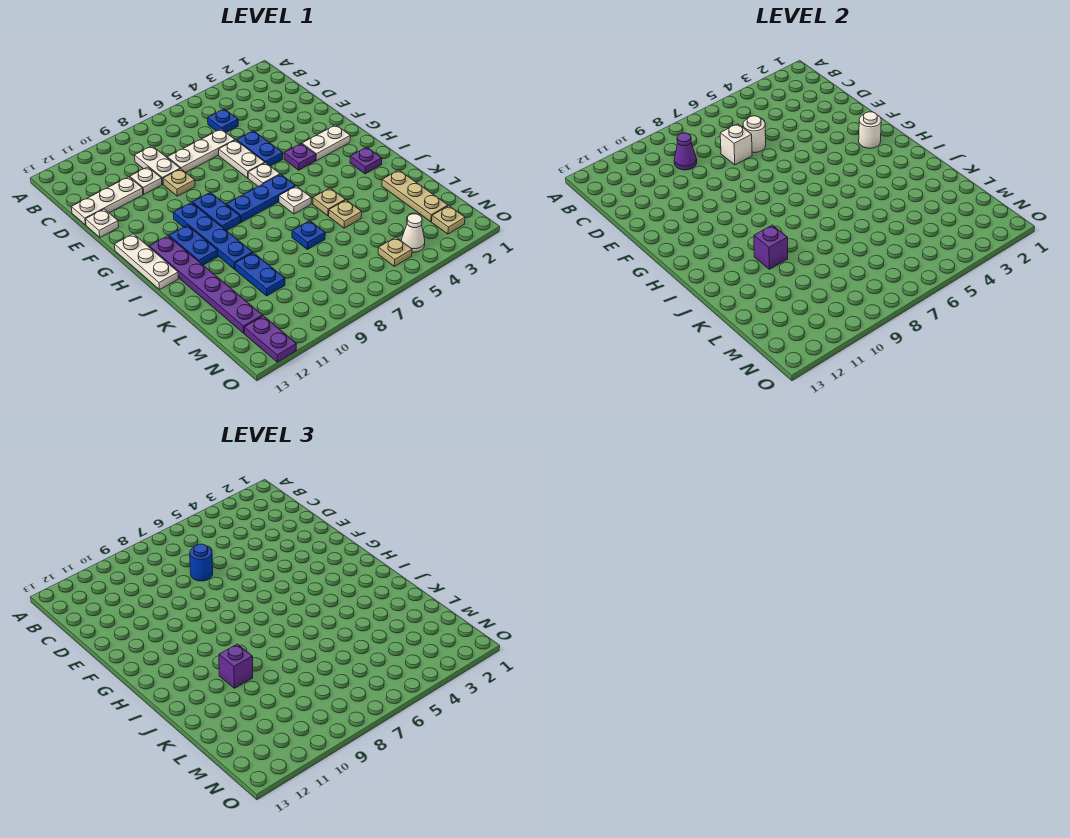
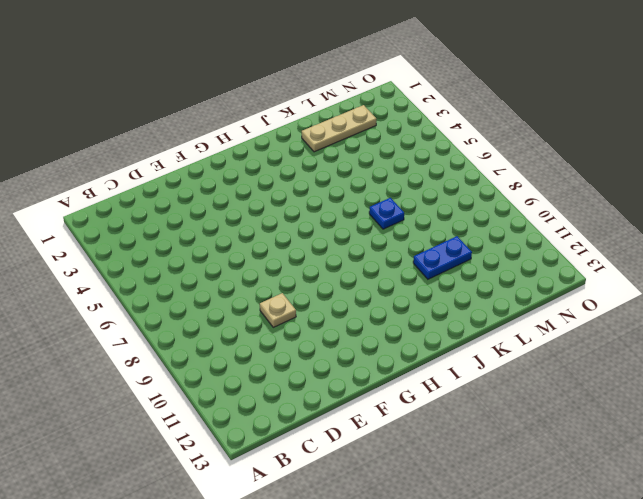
none -> blue plate C5 level 1
none -> white plate C9:D9 level 1
none -> white plate D6:D8 level 1
none -> white plate D10 level 1

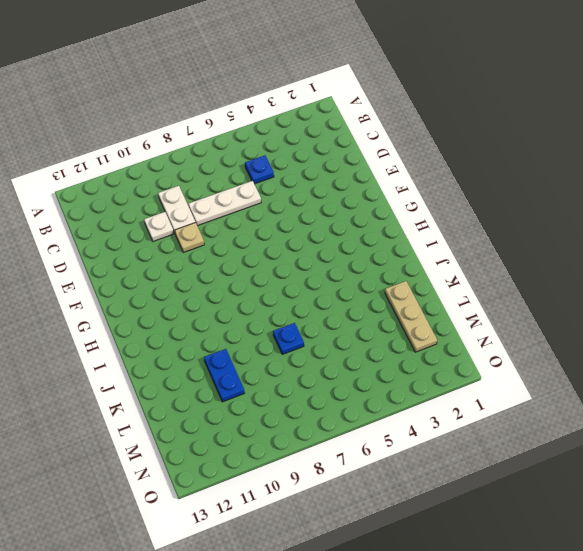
none -> white plate D11:D13 level 1
none -> blue plate E5:F5 level 1
none -> white plate E6:F6 level 1
none -> white plate E13 level 1

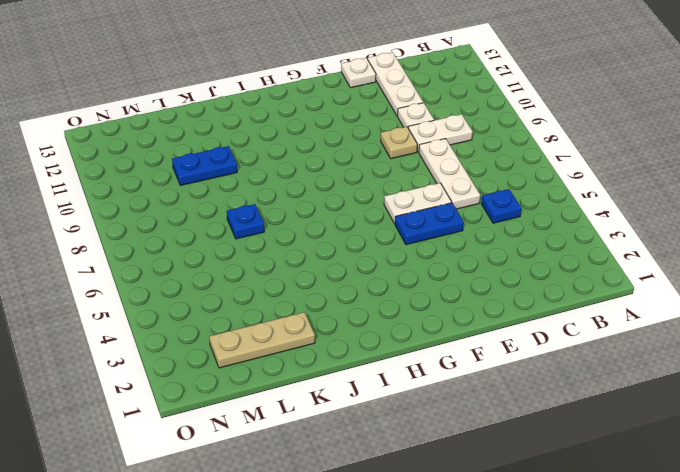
none -> white plate G2:G3 level 1
none -> purple plate G4 level 1
none -> white plate G6 level 1
none -> blue plate G9:H9 level 1

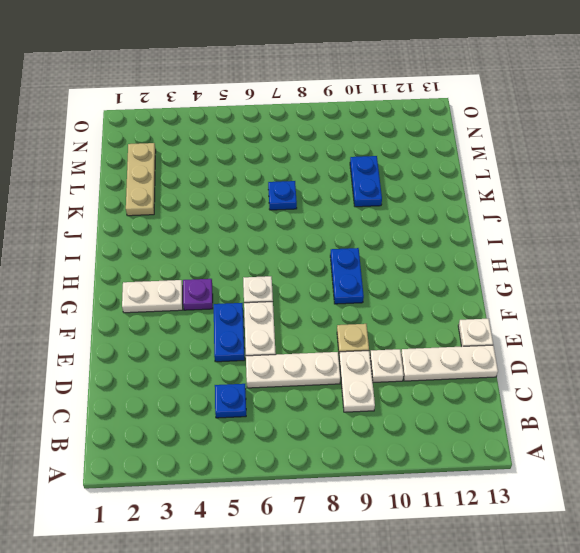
none -> blue plate G10:J10 level 1
none -> white plate G13:I13 level 1
none -> blue plate H6:H8 level 1
none -> blue plate H11:I11 level 1

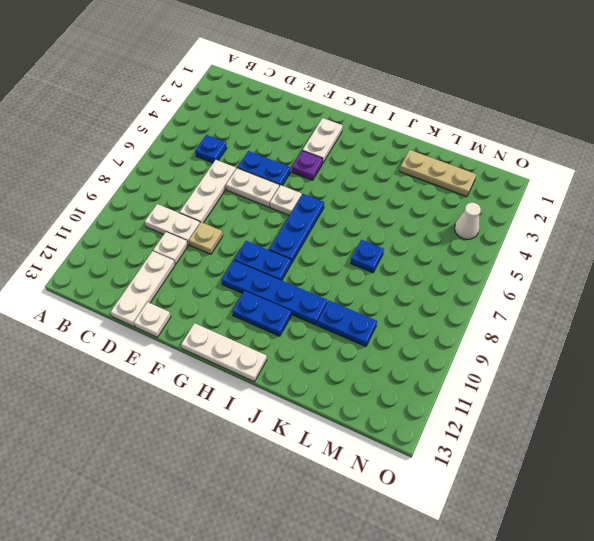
none -> purple plate H12:M12 level 1
none -> purple plate I2 level 1
none -> white plate I6 level 1
none -> tan plate J5 level 1

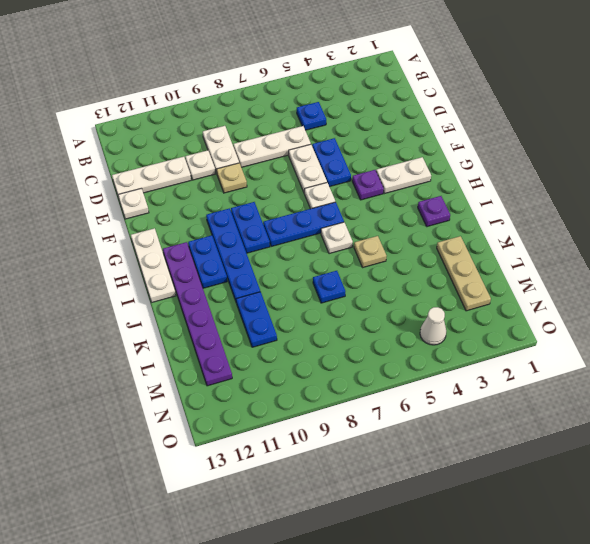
none -> tan plate K5 level 1
none -> tan plate N2 level 1
none -> tan plate N5 level 1
none -> purple plate N12:O12 level 1

